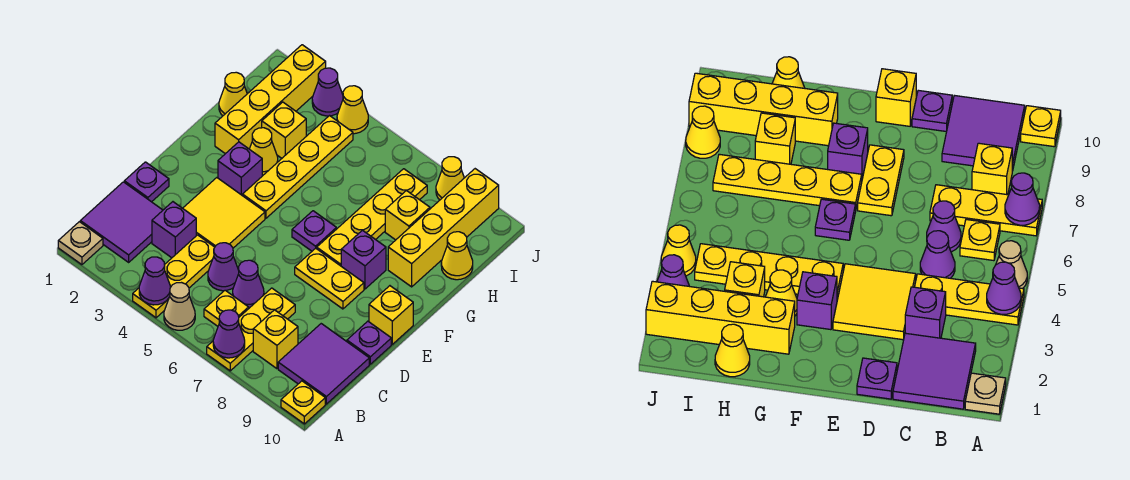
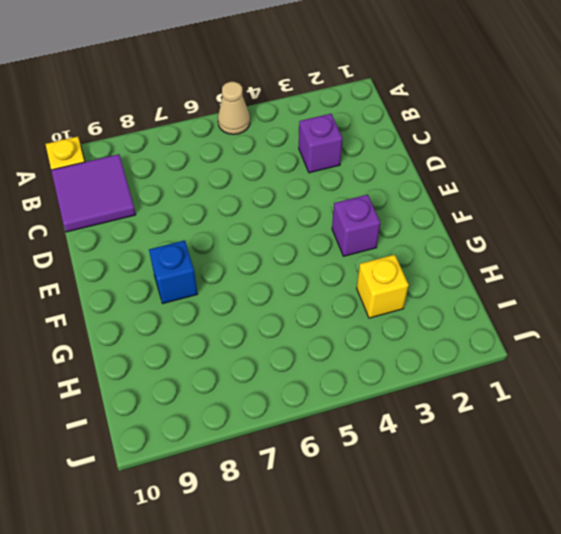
blue brick F8 level 1 -> purple brick F8 level 1
none -> tan plate A1 level 1
none -> yellow plate A4:C4 level 1
none -> yellow plate A7:C7 level 1
none -> purple tile B1:C2 level 1

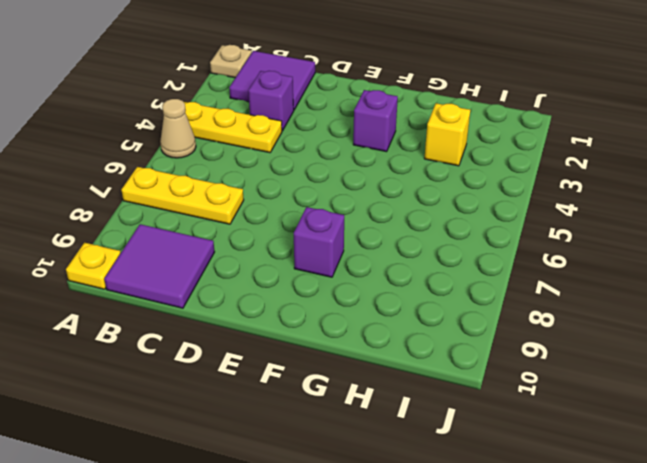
none -> yellow plate B6 level 1
none -> yellow brick B8 level 1
none -> purple cone C5 level 1
none -> purple cone C6 level 1

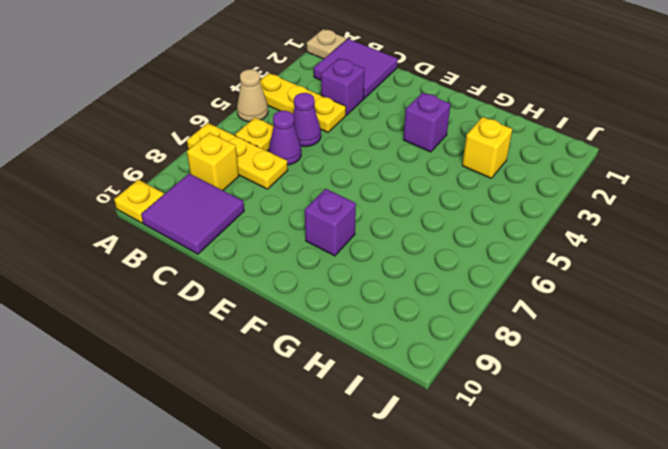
none -> purple plate D1 level 1
none -> yellow tile D3:E4 level 1
none -> purple plate D10 level 1
none -> yellow plate E7:E8 level 1

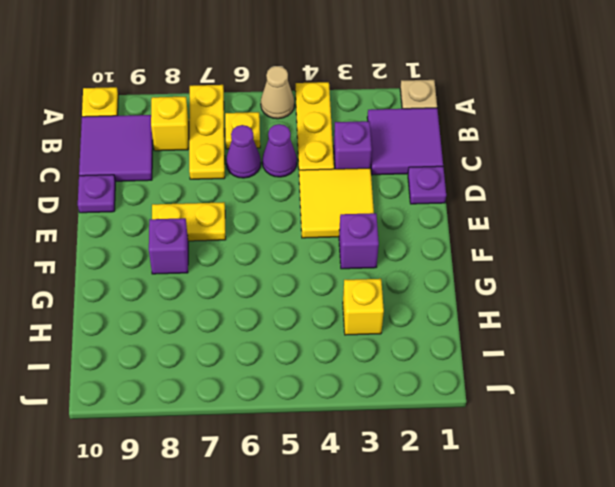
none -> yellow brick E10 level 1
none -> yellow plate F4:I4 level 1
none -> purple plate F6 level 1
none -> yellow plate F7:I7 level 1

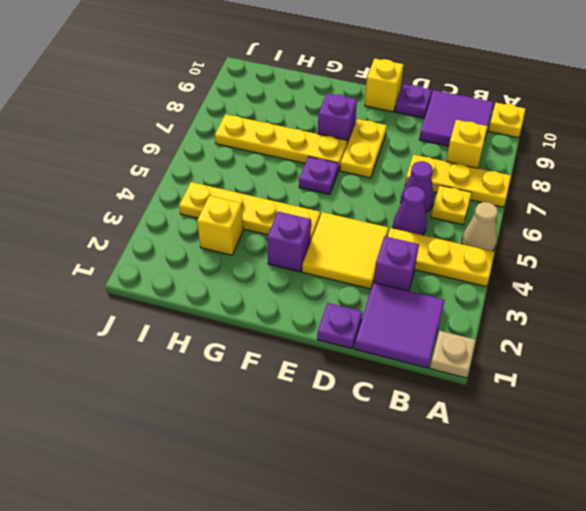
none -> yellow brick G2:J2 level 1
none -> yellow cone G3 level 1
none -> yellow brick G9:J9 level 1
none -> yellow cone H1 level 1

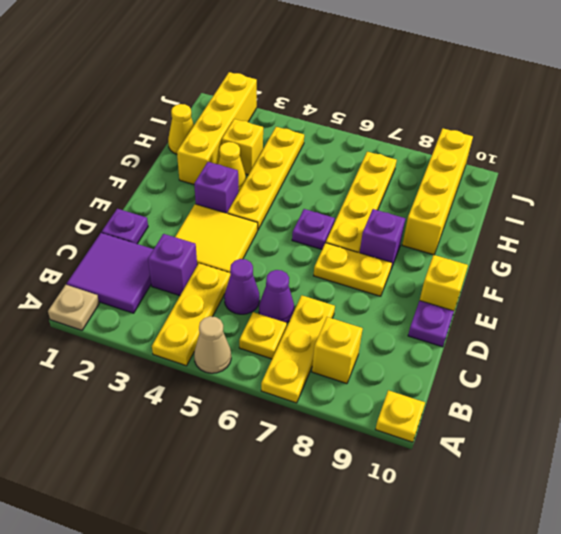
none -> purple tile B9:C10 level 1
none -> yellow brick H8 level 1
none -> yellow cone H10 level 1
none -> purple cone J3 level 1

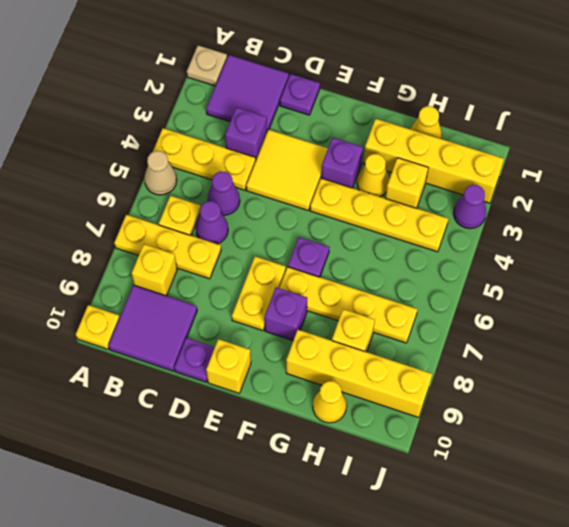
none -> yellow cone J4 level 1
none -> yellow cone J8 level 1
none -> purple cone A4 level 2
none -> purple cone A7 level 2

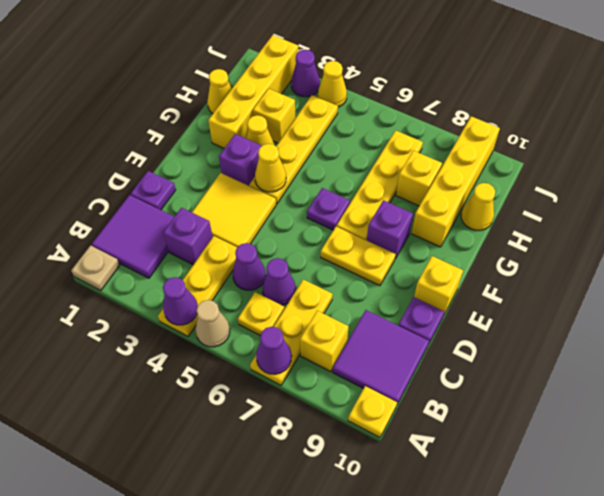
yellow cone F4 level 2 -> yellow cone J8 level 1

